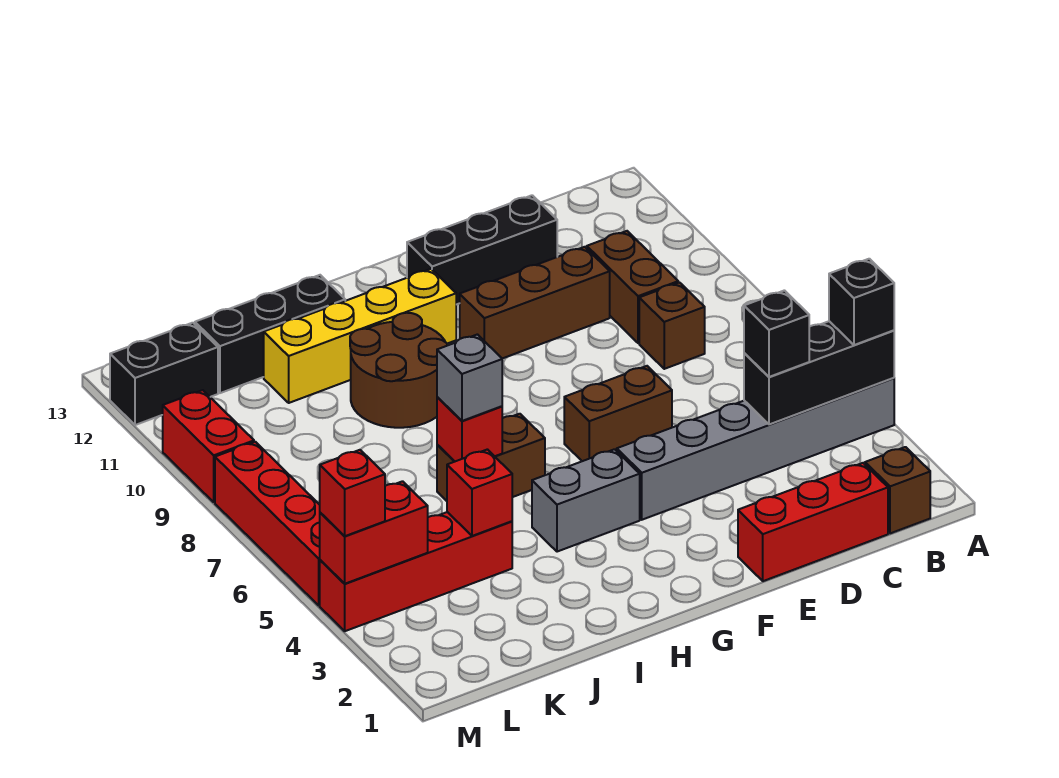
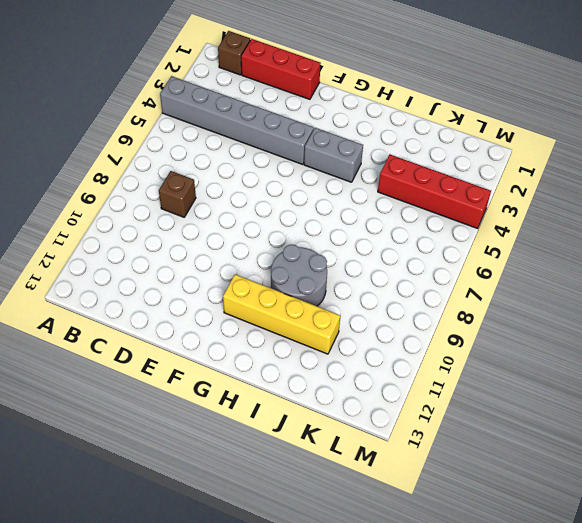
grey round brick H9:I10 level 1 -> brown round brick H9:I10 level 1
none -> brown brick C9:C10 level 1
none -> brown brick D10:F10 level 1
none -> black brick D12:F12 level 1

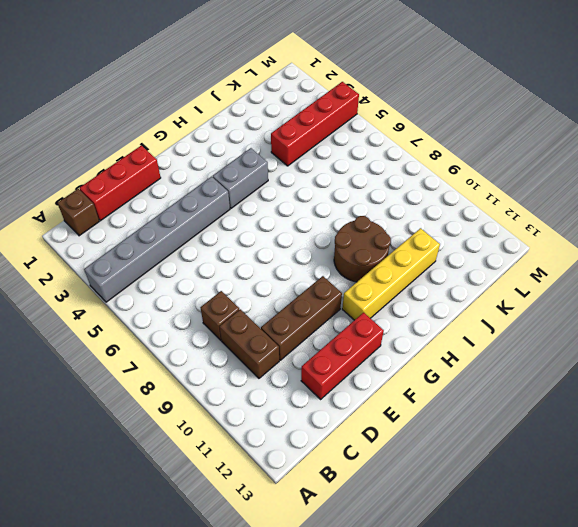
red brick D12:F12 level 1 -> black brick D12:F12 level 1
none -> brown brick E6:F6 level 1
none -> brown brick H6:I6 level 1
none -> black brick I12:K12 level 1

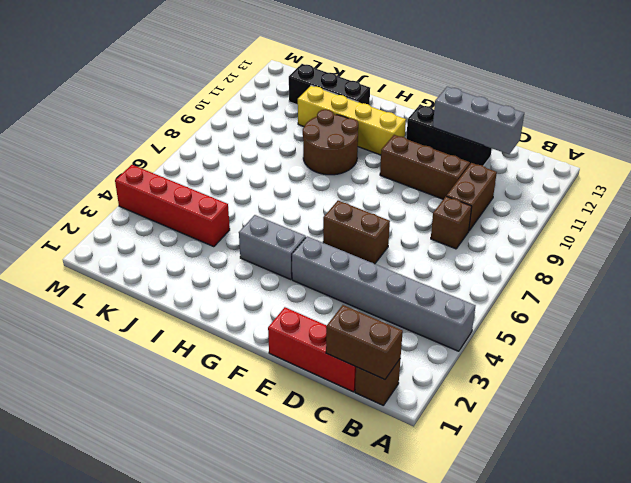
brown brick B1:C1 level 2 -> brown brick H6:I6 level 1
grey brick C12:E12 level 2 -> none
none -> black brick L12:M12 level 1
none -> red brick M5:M8 level 1
none -> red brick M9:M10 level 1

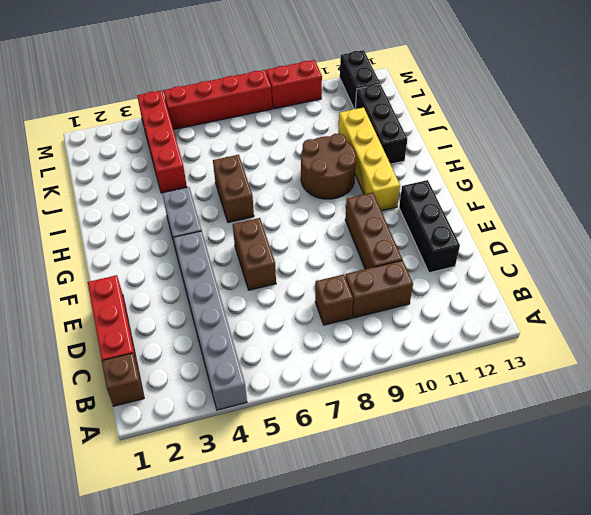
none -> black brick A4:C4 level 2
none -> red brick I6 level 2
none -> red brick J4 level 2

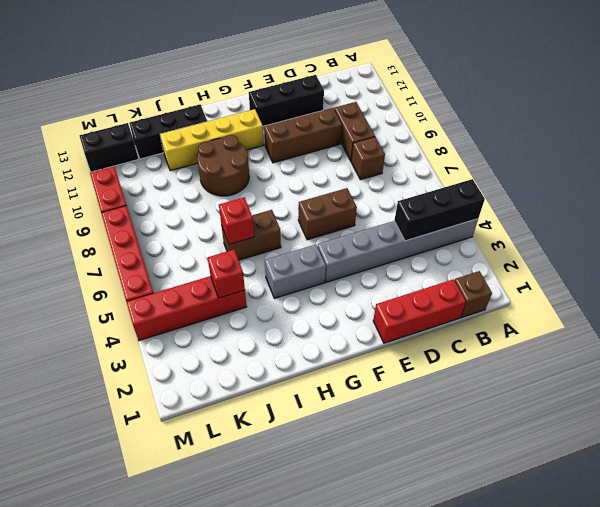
none -> red brick L4:M4 level 2
none -> black brick A4 level 3
none -> black brick C4 level 3

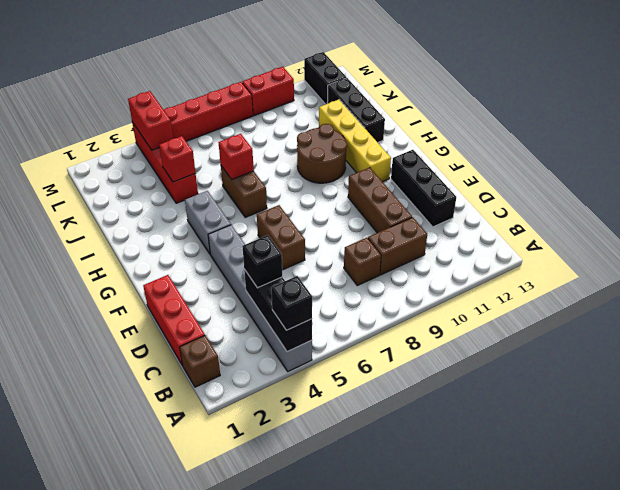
none -> grey brick I6 level 3
none -> red brick M4 level 3

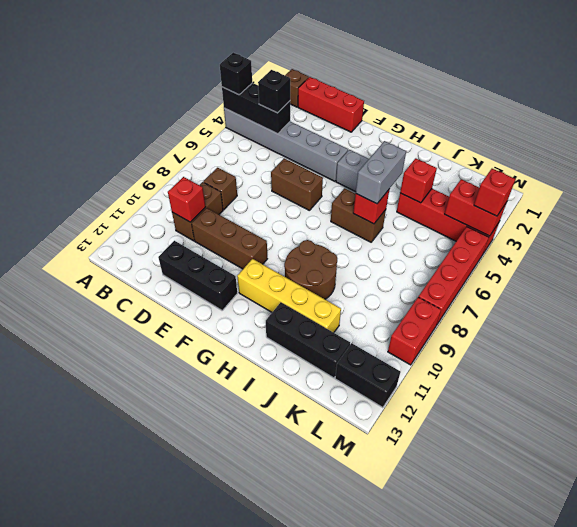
red brick C10 level 2 -> none
grey brick I5:I6 level 3 -> grey brick I6 level 3

